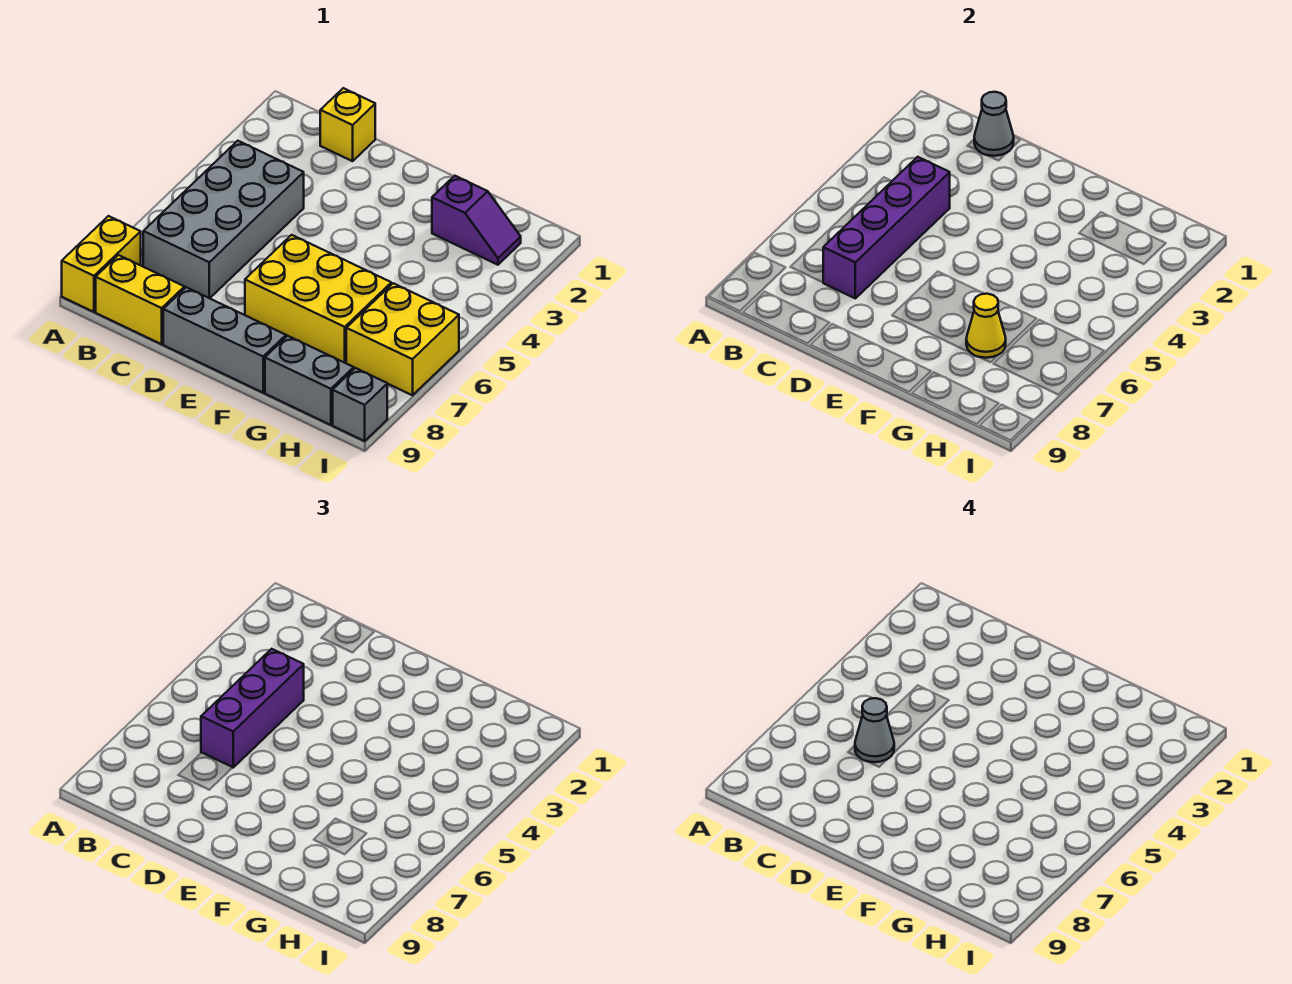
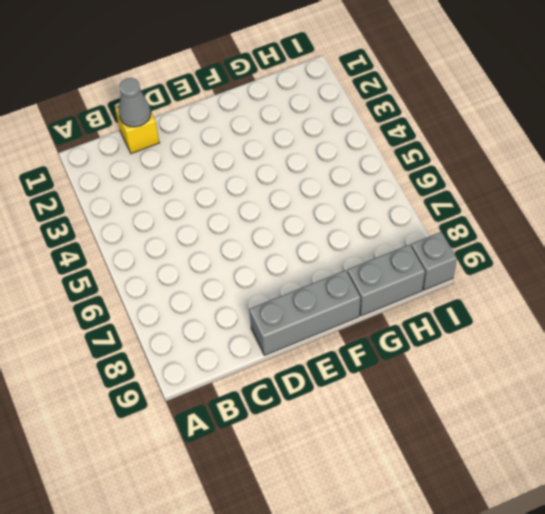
none -> yellow brick A8:A9 level 1
none -> grey brick B4:C7 level 1
none -> yellow brick B9:C9 level 1

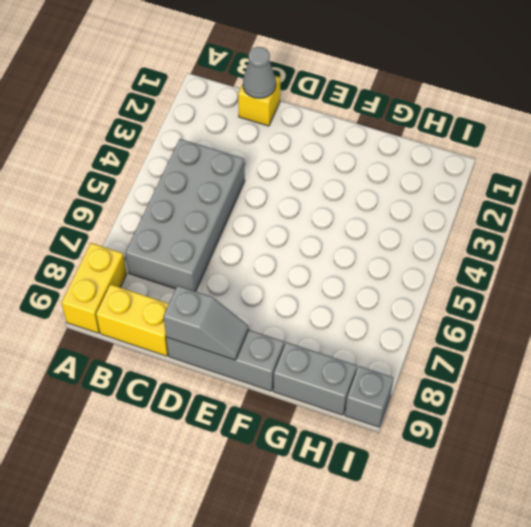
grey slope D9:E9 level 2 top D -> none
none -> yellow brick E6:G7 level 1
none -> purple slope G2:H2 level 1 top G
none -> yellow brick H6:I7 level 1

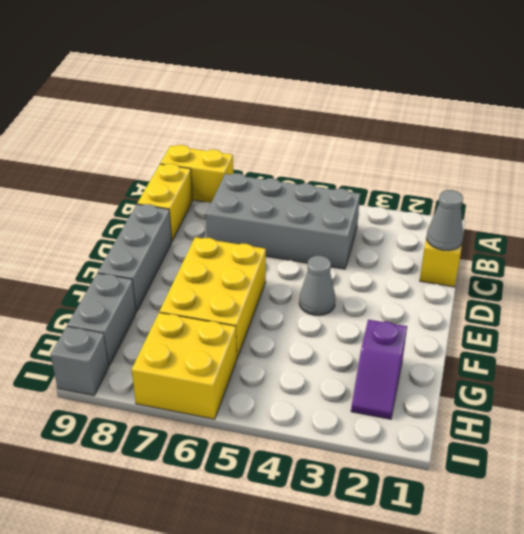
grey cone E4 level 1 -> grey cone C6 level 4
none -> purple brick C4:C7 level 2
none -> yellow cone G7 level 2
none -> purple brick C4:C6 level 3

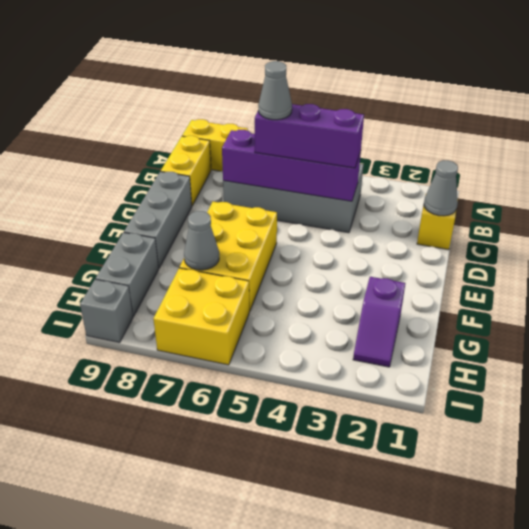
grey cone G7 level 2 -> yellow cone G7 level 2

